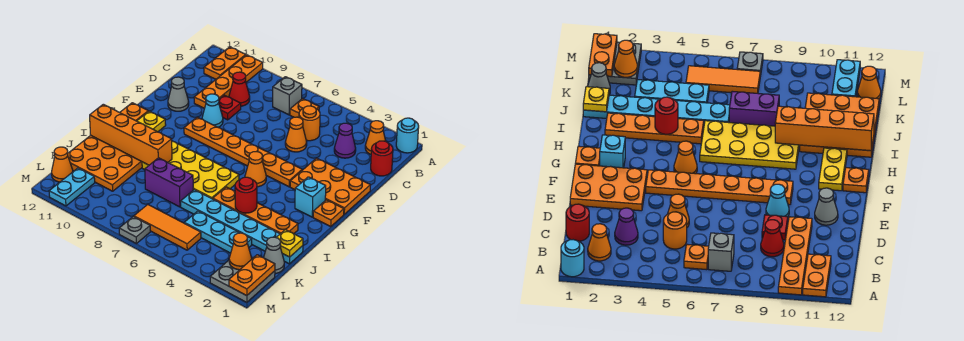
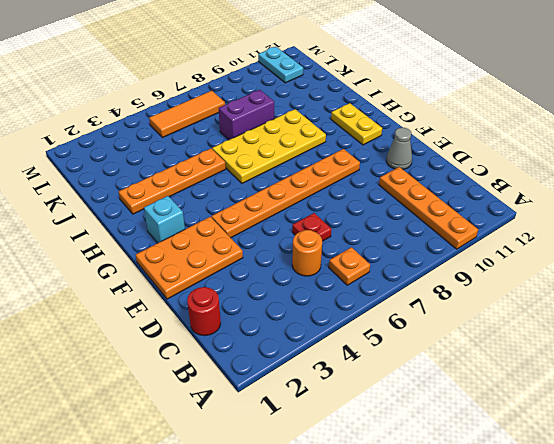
red plate D6 level 1 -> red plate D9 level 1
none -> cyan round brick A1 level 1
none -> orange plate A11:B11 level 1
none -> orange cone B2 level 1
none -> grey brick B7 level 1

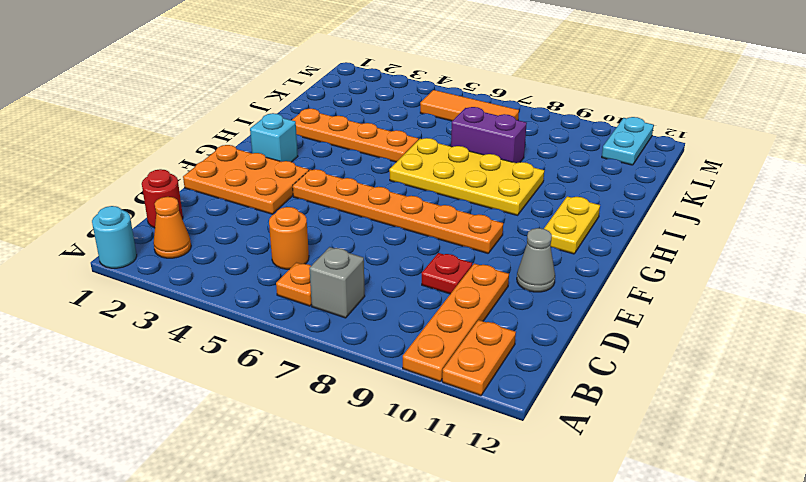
none -> purple cone C3 level 1
none -> red cone C9 level 1
none -> orange cone D5 level 1
none -> cyan cone E9 level 1

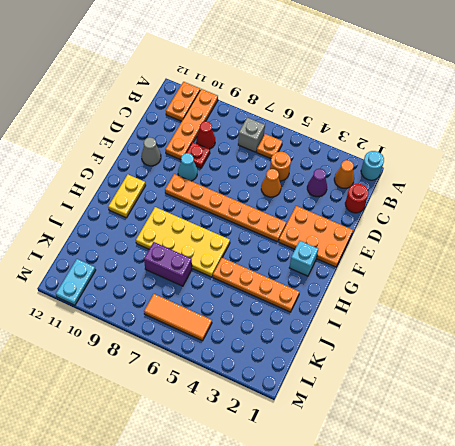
none -> orange plate G1 level 1
none -> orange cone G5 level 1
none -> orange plate G12 level 1
none -> orange plate I10:K12 level 1

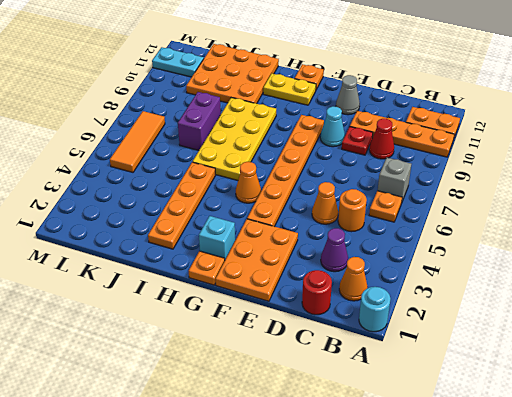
none -> cyan plate J1:J6 level 1
none -> grey cone K1 level 1
none -> cyan plate K3:K5 level 1
none -> grey plate L1:M2 level 1

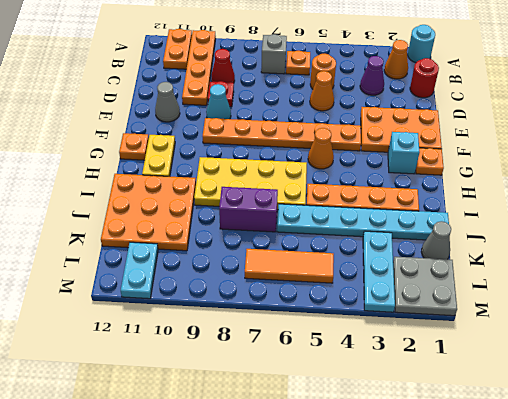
cyan plate K3:M3 level 1 -> cyan plate K3:K5 level 1
none -> orange cone L12 level 1
none -> grey plate M7 level 1
none -> red round brick I4 level 2
none -> orange brick I9:I12 level 2

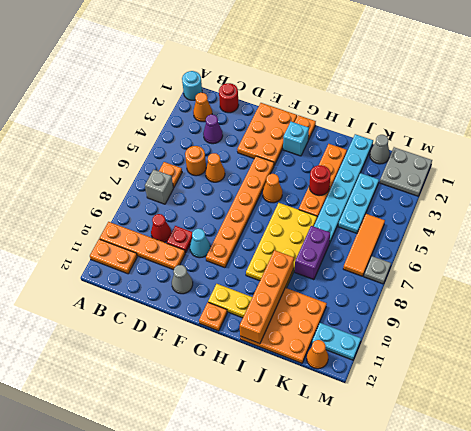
none -> yellow plate J1 level 2
none -> orange plate L1:M1 level 2
none -> orange cone L2 level 2

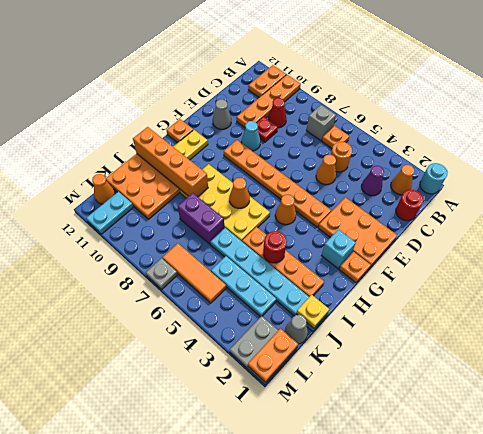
orange cone H7 level 2 -> orange cone L2 level 2

